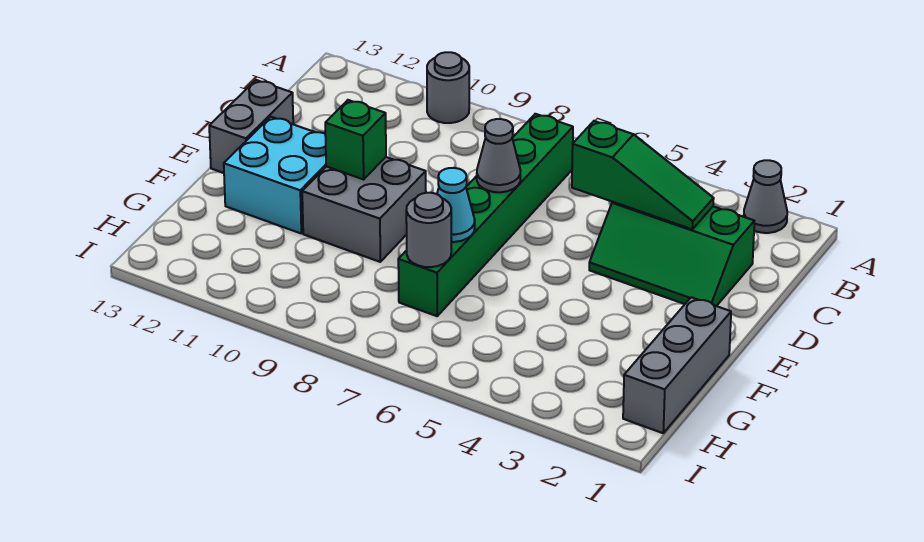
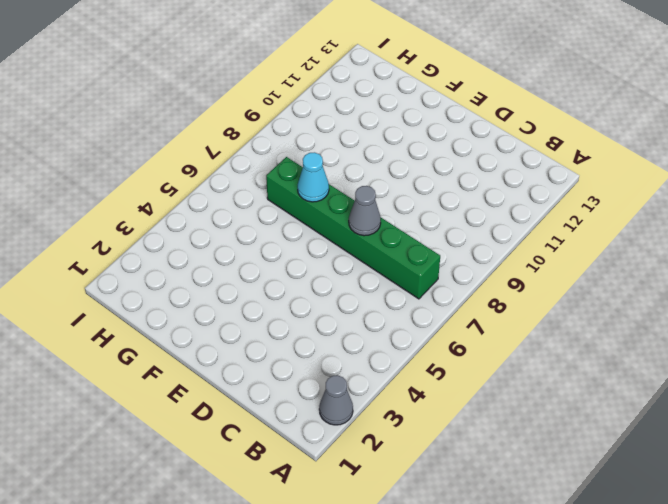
none -> grey round brick A10 level 1
none -> green slope C2:D4 level 1 top C
none -> grey brick D13:E13 level 1

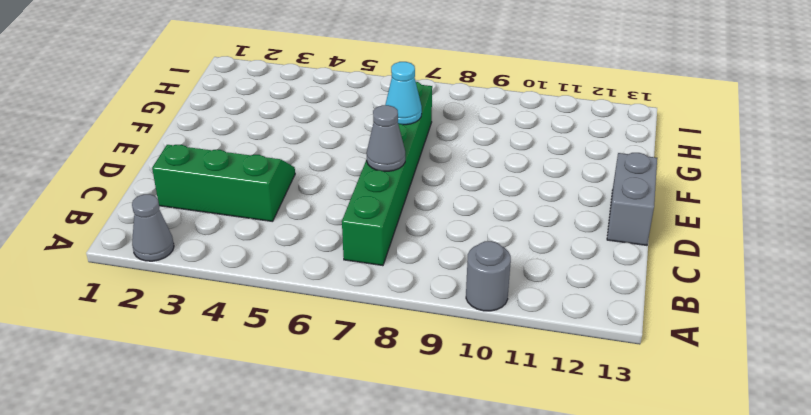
none -> grey brick E9:F10 level 1
none -> cyan brick E11:F12 level 1
none -> grey brick F1:H1 level 1

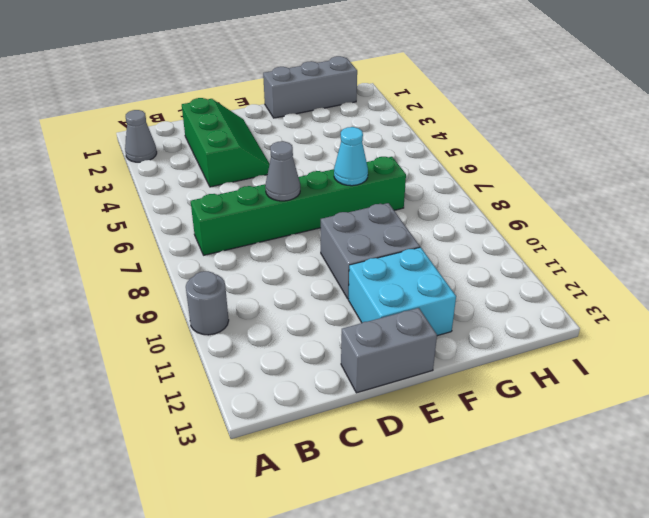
none -> green slope C3:C5 level 2 top 5
none -> green brick E10 level 2
none -> grey round brick G7 level 2

